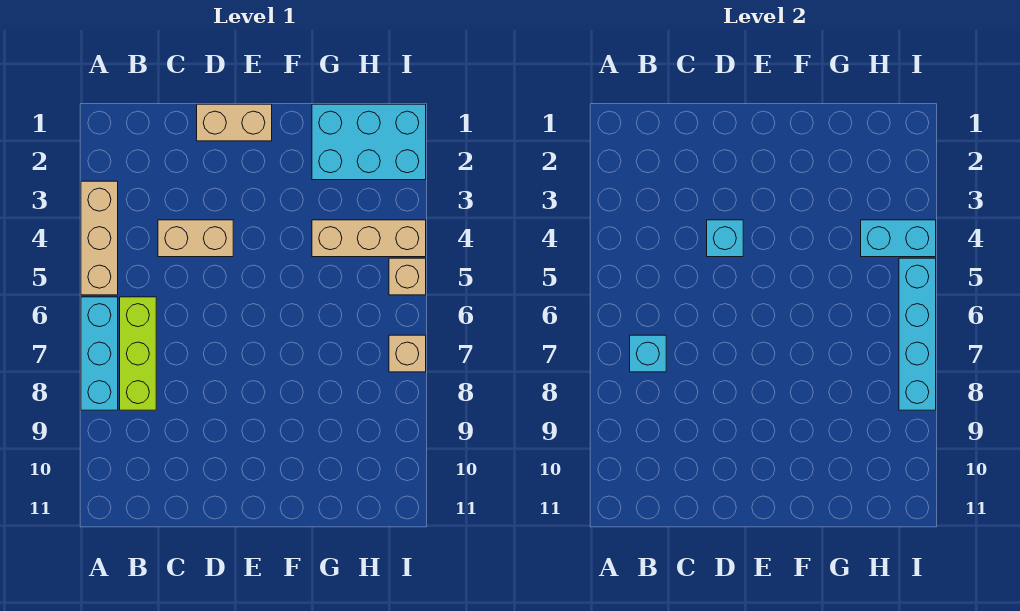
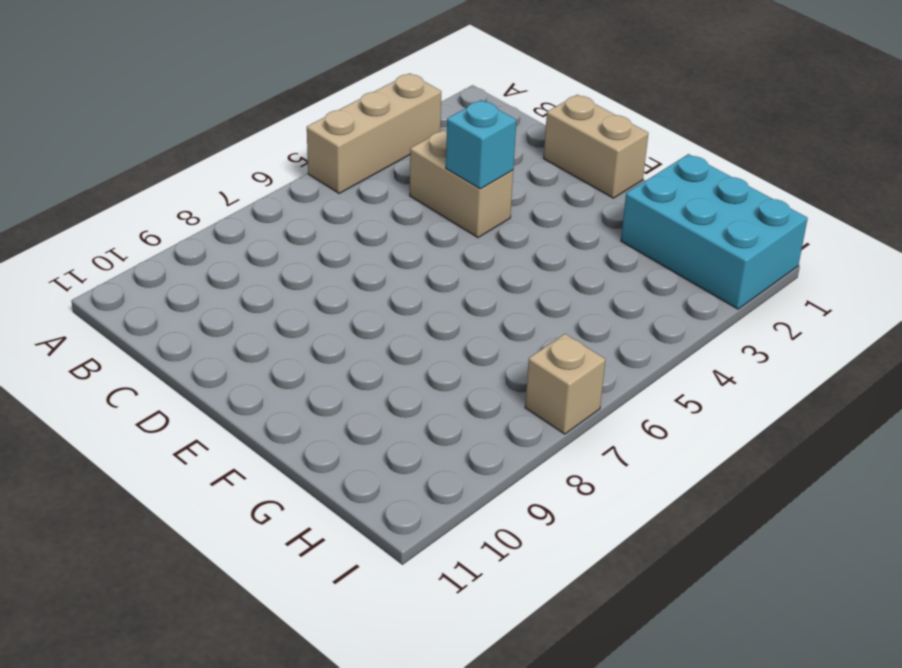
none -> cyan brick A6:A8 level 1
none -> lime brick B6:B8 level 1
none -> tan brick G4:I4 level 1

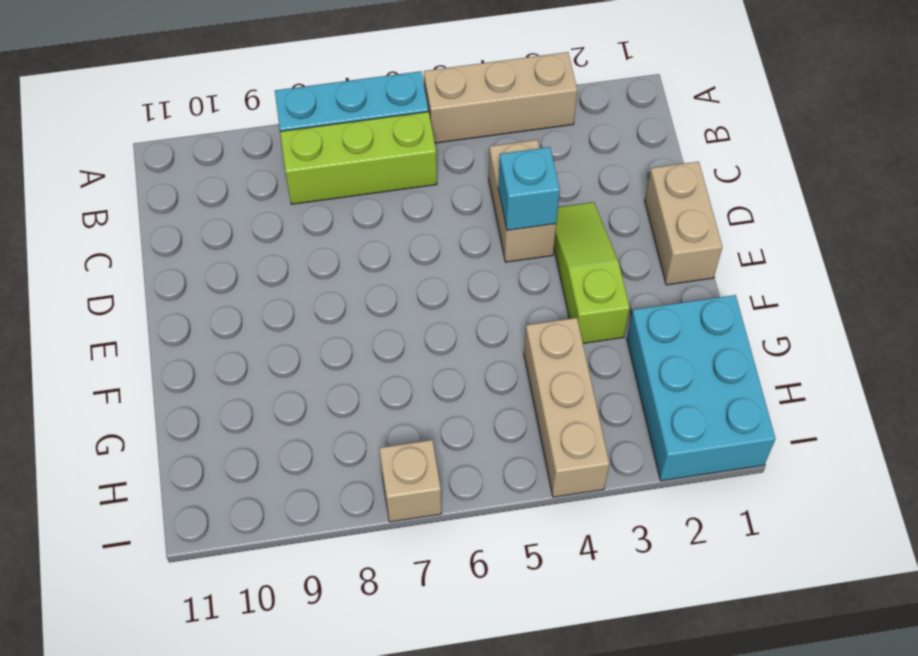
lime slope D3:F3 level 1 top F -> none
none -> tan brick I5 level 1
none -> cyan brick B7 level 2
none -> cyan brick H4:I4 level 2

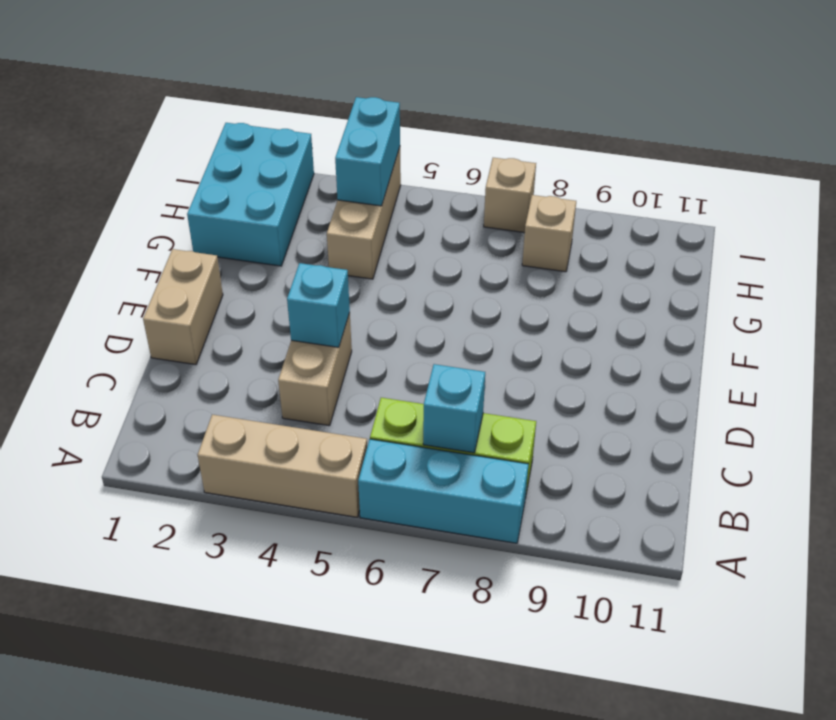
tan brick H8 level 1 -> tan brick I5 level 1
none -> cyan brick I5:I8 level 2

